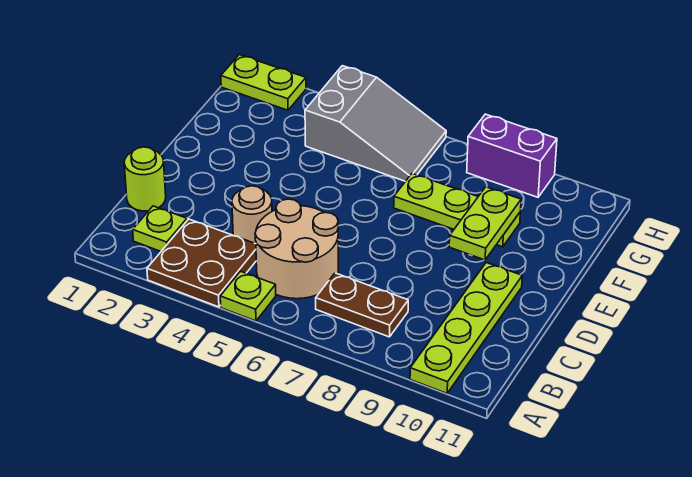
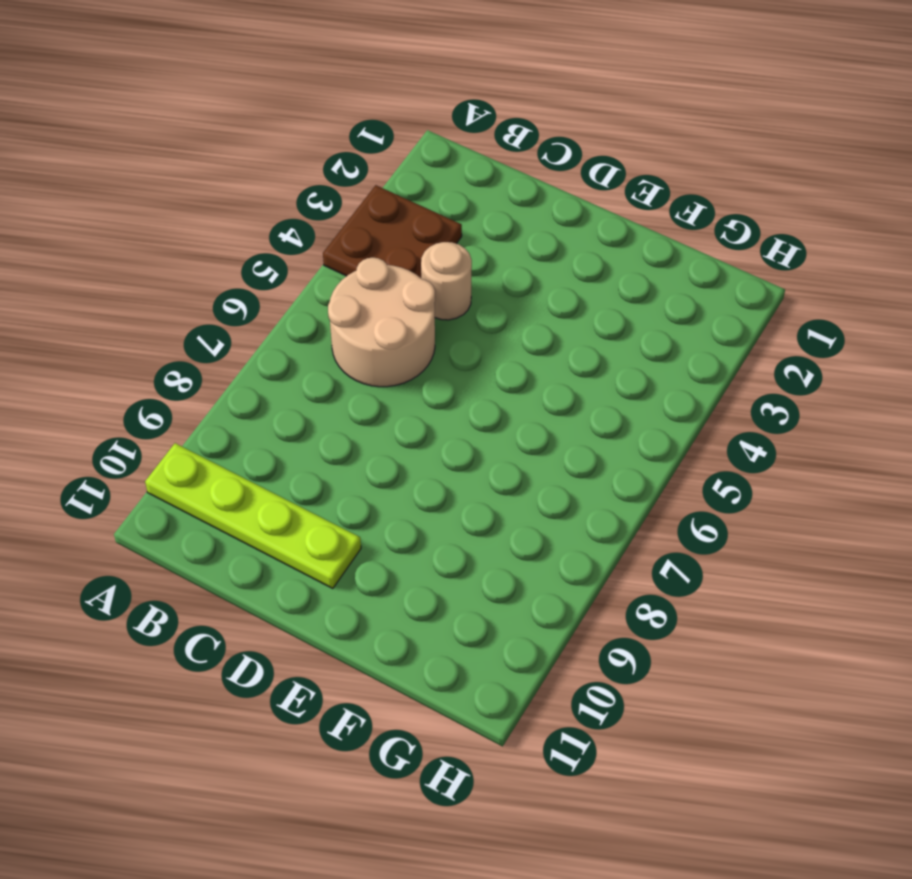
none -> lime plate A5 level 1
none -> lime plate B2 level 1
none -> brown plate B7:B8 level 1

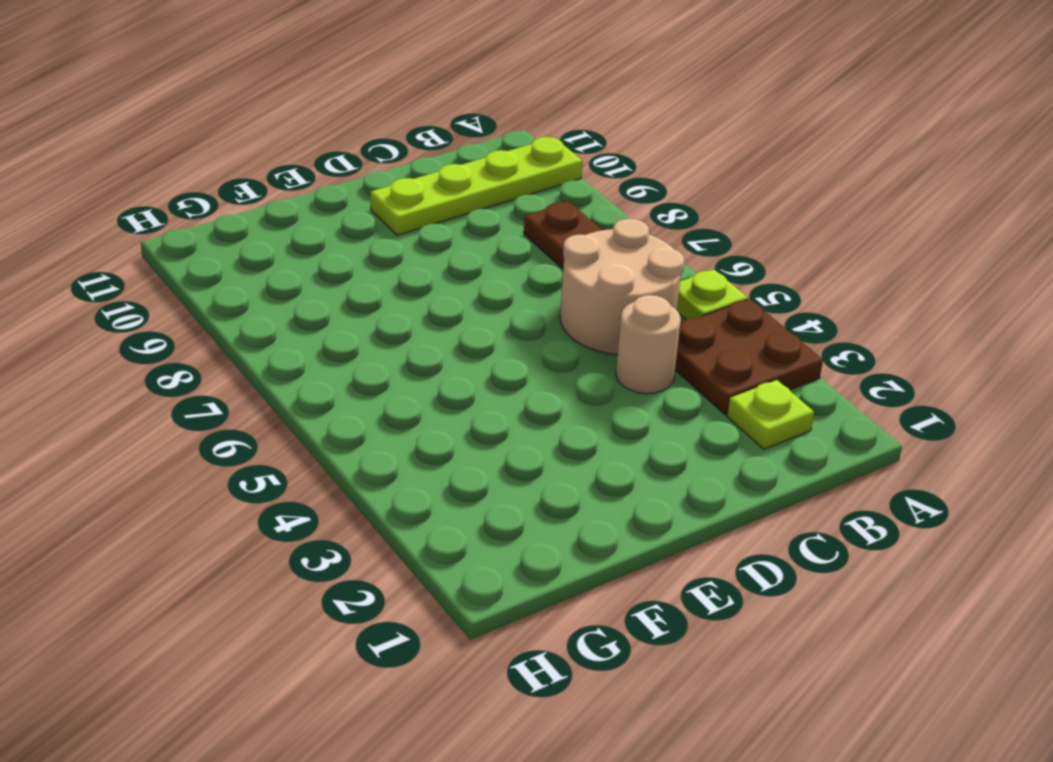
none -> lime round brick C1 level 1
none -> lime plate F7:F9 level 1
none -> grey slope G4:H6 level 1 top 4

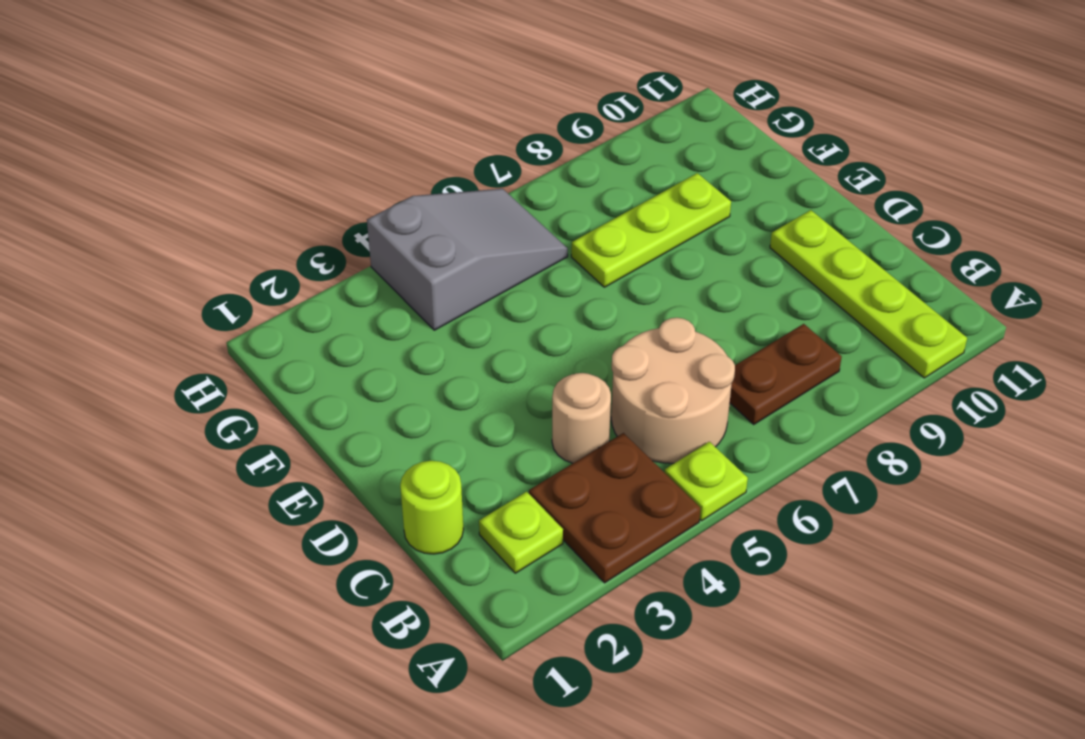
none -> lime plate H1:H2 level 1
none -> purple brick H8:H9 level 1
none -> lime plate E9:F9 level 2

